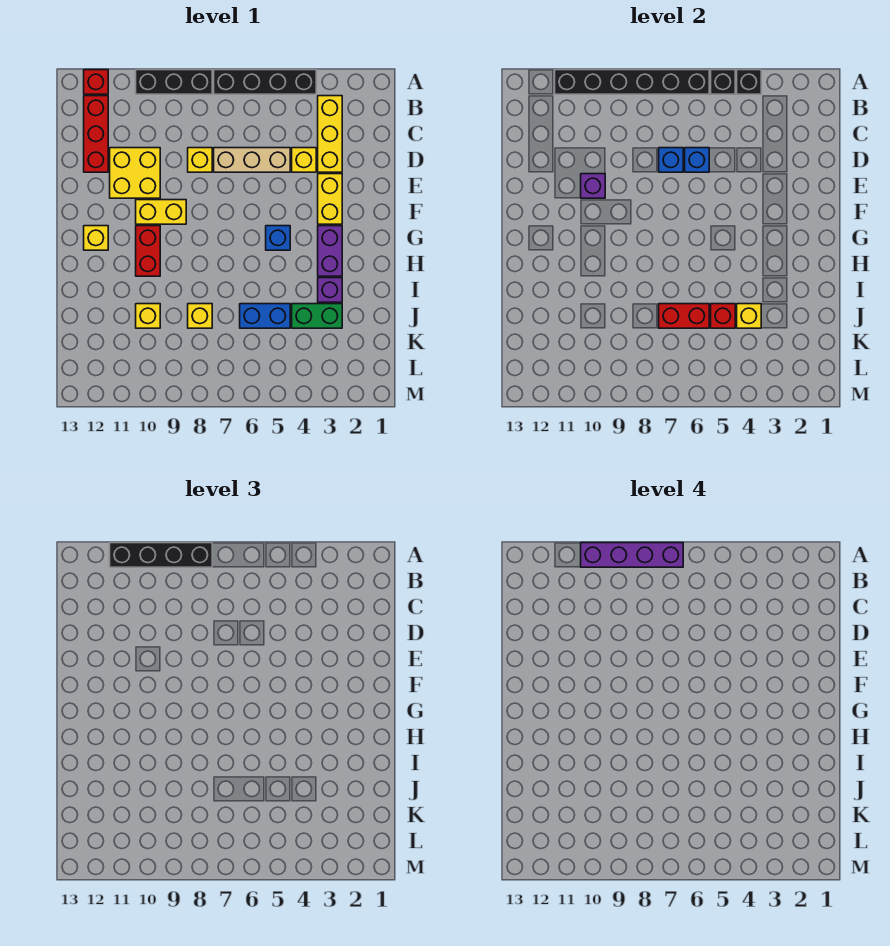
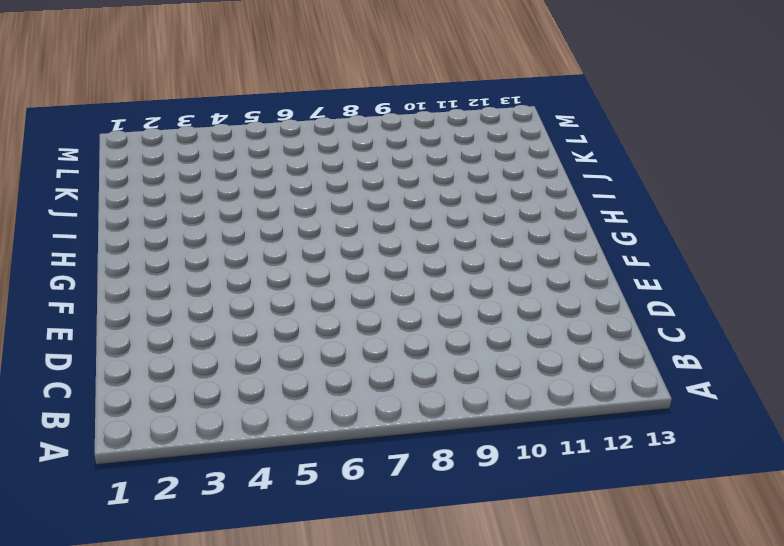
none -> black brick A4:A7 level 1
none -> black brick A8:A10 level 1
none -> red brick A12 level 1
none -> yellow brick B3:D3 level 1

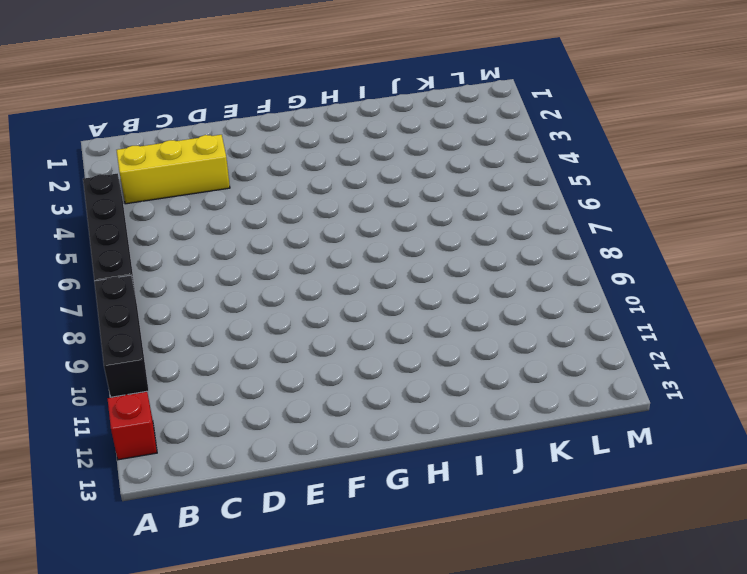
none -> red brick B12:D12 level 1
none -> yellow brick D4 level 1
none -> tan brick D5:D7 level 1
none -> yellow brick D8 level 1

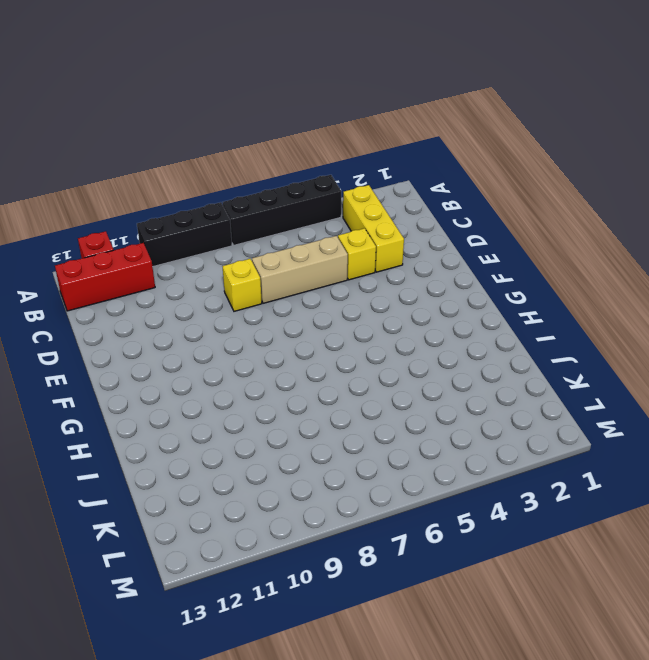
red brick B11:B13 level 1 -> red brick B12:D12 level 1
none -> yellow brick D10:E11 level 1
none -> yellow brick E3:F3 level 1
none -> yellow brick F9:F10 level 1
none -> purple brick G3:H3 level 1

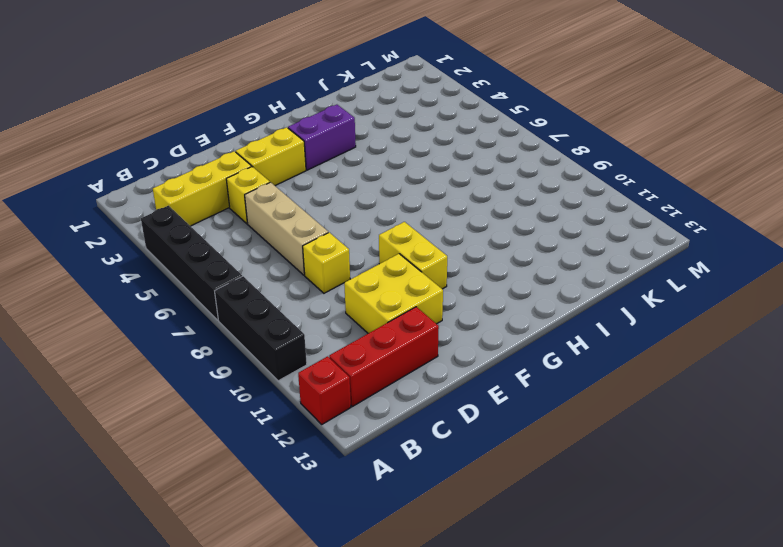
none -> blue brick G5 level 1
none -> red brick G10:H10 level 1
none -> yellow brick G12 level 1
none -> purple brick I3 level 1

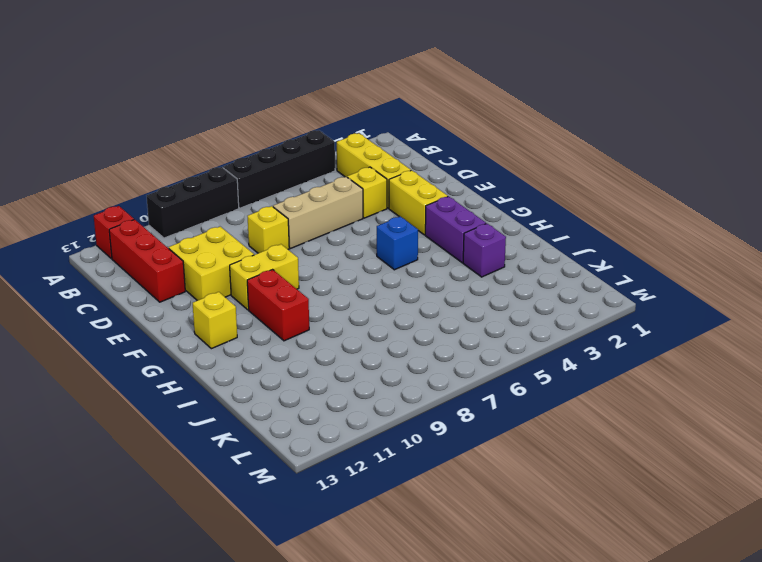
none -> green brick J3:J4 level 1
none -> blue brick J5:J6 level 1
none -> yellow brick J8 level 1
none -> yellow brick J10 level 1

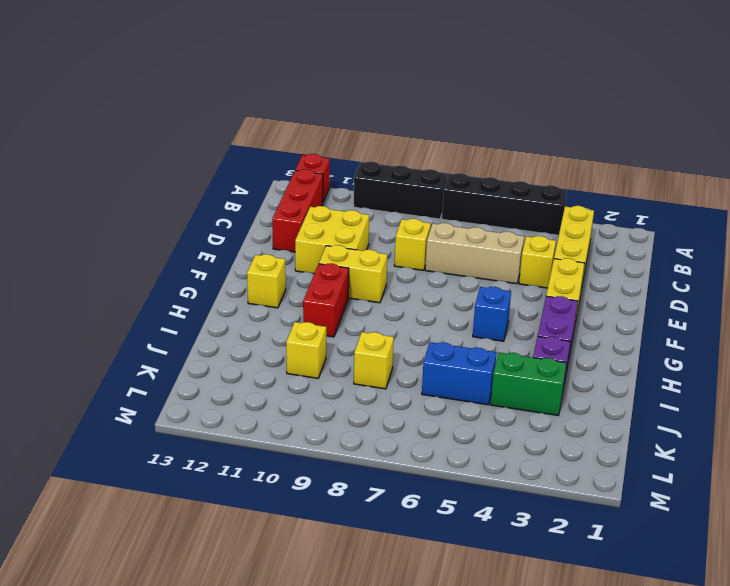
none -> black brick A4 level 2
none -> black brick A5 level 2
none -> black brick A6:A11 level 2
none -> blue brick D6 level 2

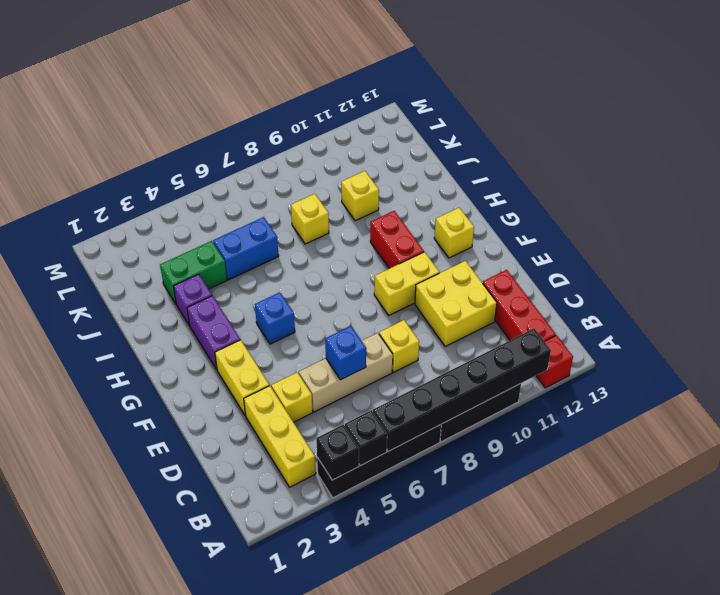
none -> blue brick D7 level 2
none -> purple brick E10 level 2
none -> yellow brick J4 level 2
none -> red brick J5 level 2

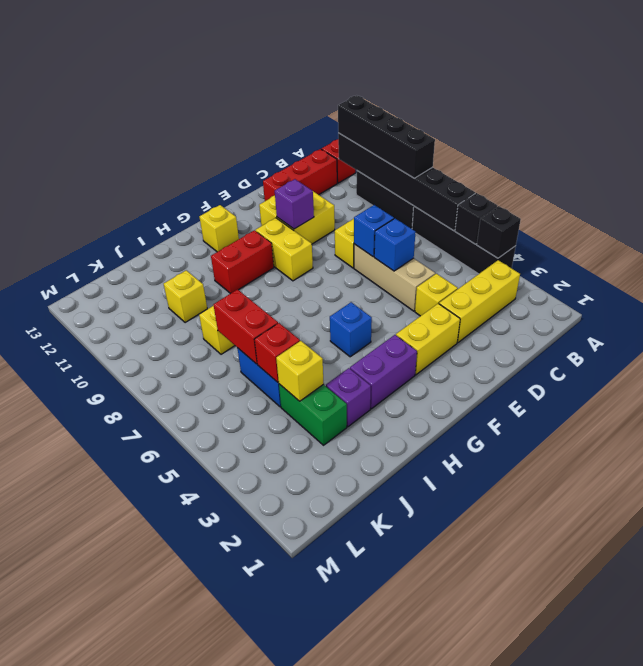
none -> purple brick A7:A10 level 4

